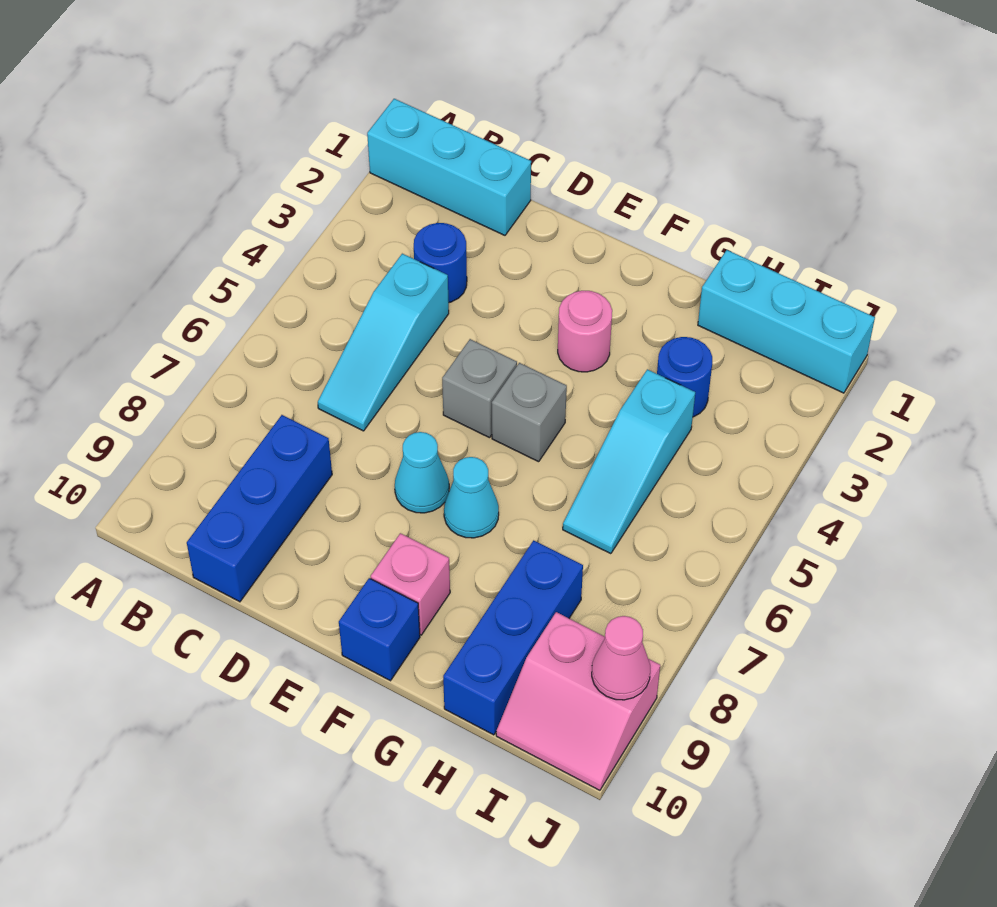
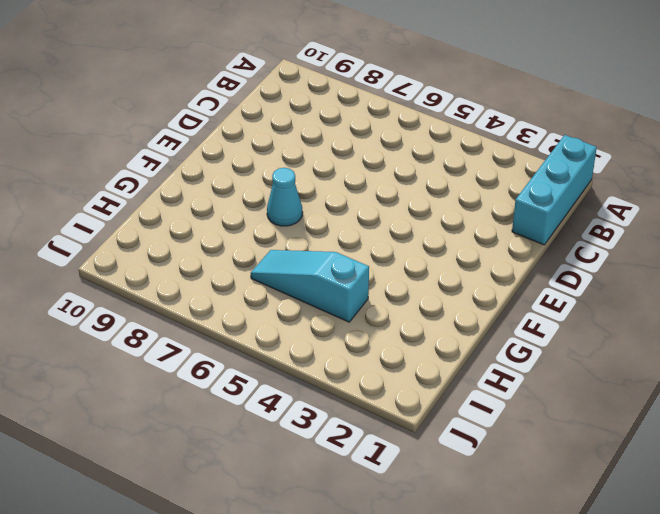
none -> blue round brick C3 level 1
none -> cyan slope C4:C6 level 1 top 4
none -> blue brick C8:C10 level 1

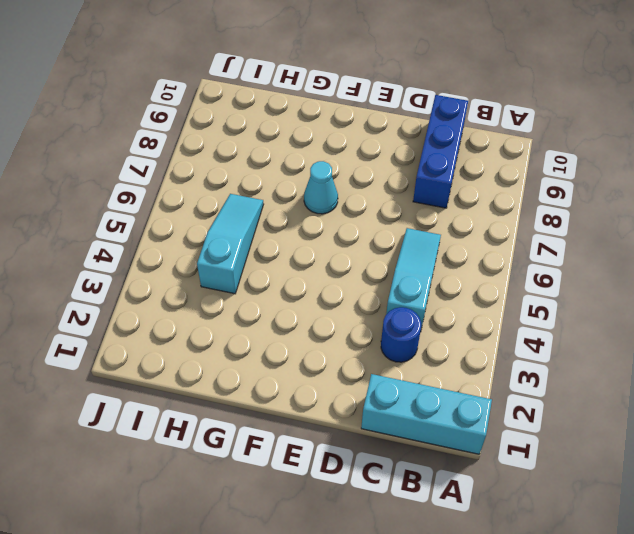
none -> grey brick E5 level 1
none -> cyan cone E7 level 1
none -> pink round brick F3 level 1

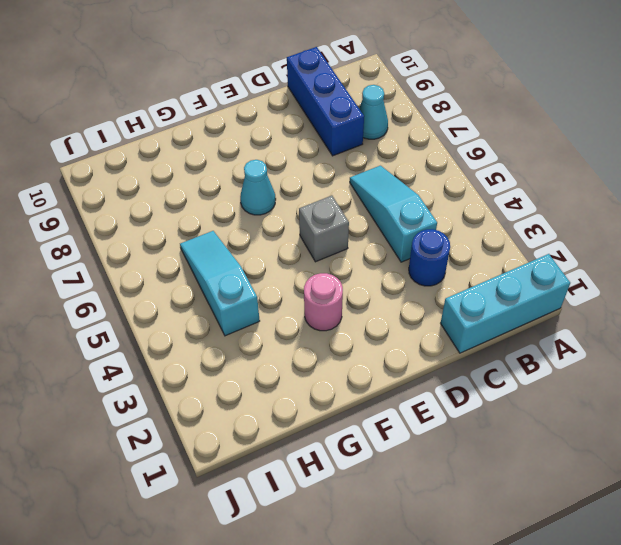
cyan cone B8 level 1 -> cyan cone E7 level 1
none -> grey brick F5 level 1
none -> pink brick F9 level 1
none -> blue brick F10 level 1

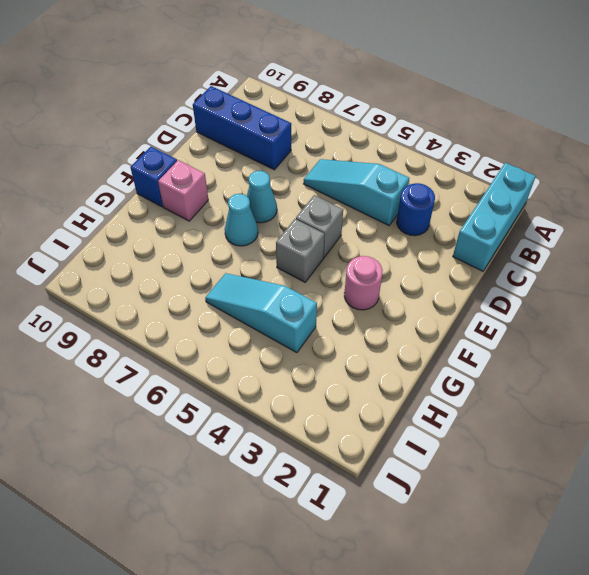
none -> cyan brick H1:J1 level 1
none -> blue round brick H3 level 1
none -> blue brick H8:H10 level 1

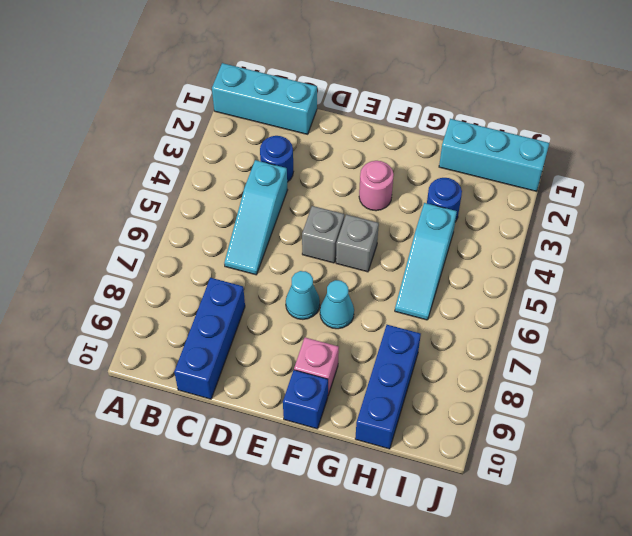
none -> pink slope I9:J10 level 1 top 9
none -> pink cone J9 level 2

